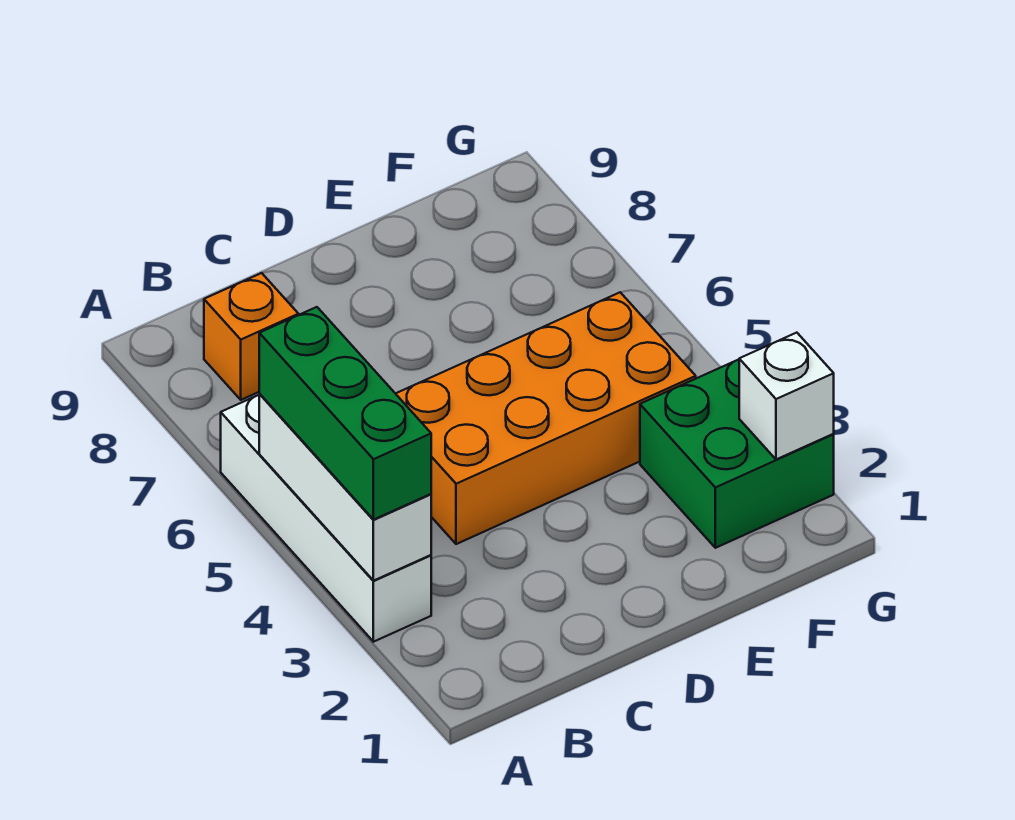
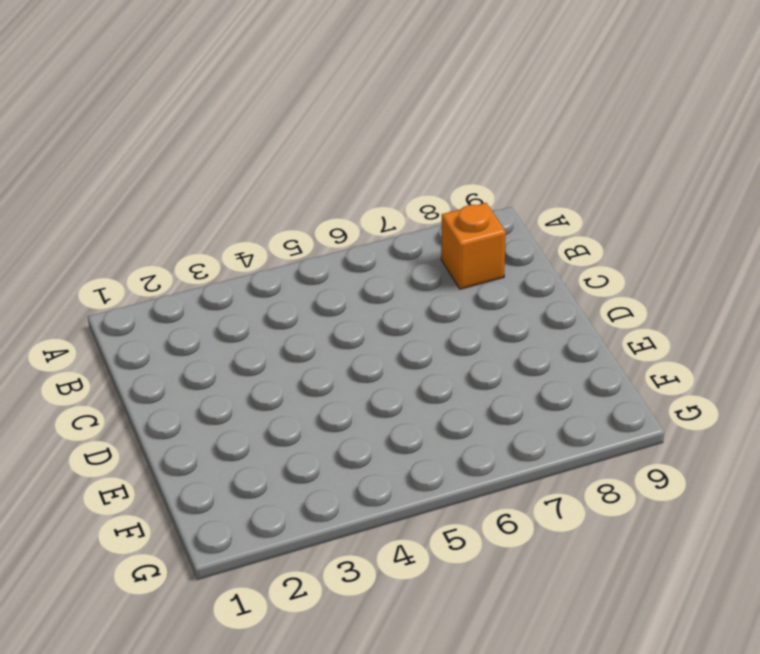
none -> white brick A3:A6 level 1
none -> orange brick C4:F5 level 1

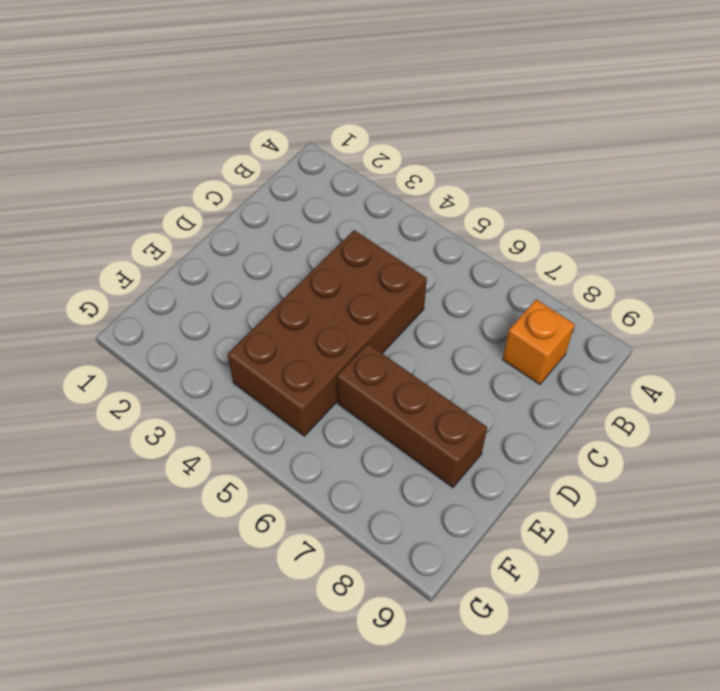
brown brick C4:F5 level 1 -> orange brick C4:F5 level 1
brown brick E6:E8 level 1 -> none
none -> white brick A3:A6 level 1
none -> green brick F2:G3 level 1

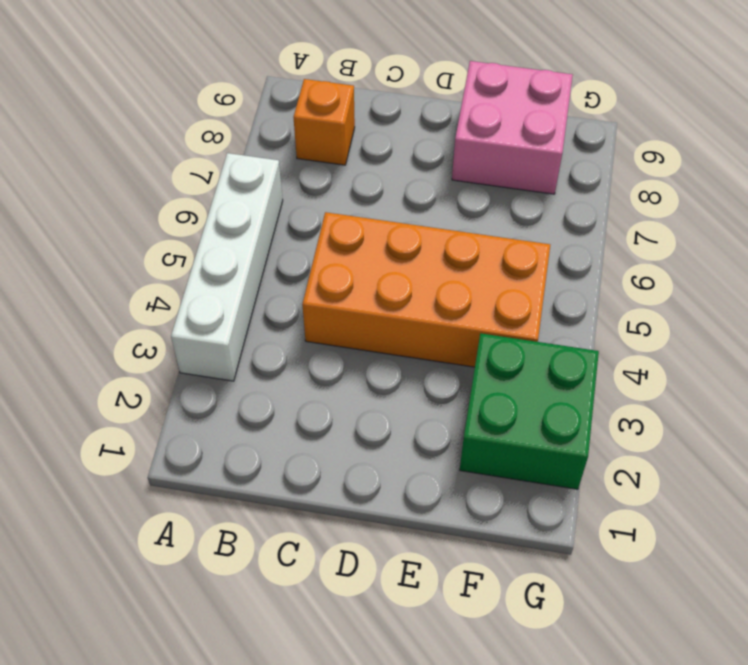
pink brick E8:F9 level 1 -> none
none -> white brick A3:A5 level 2
none -> white brick G2 level 2

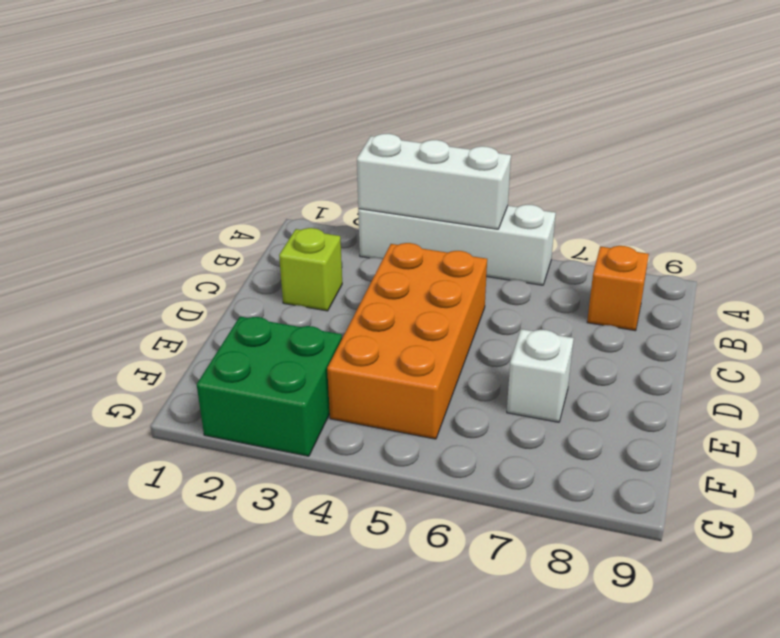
lime brick C2 level 1 -> none
white brick E7 level 1 -> white brick G2 level 2
none -> green brick A3:A5 level 3

